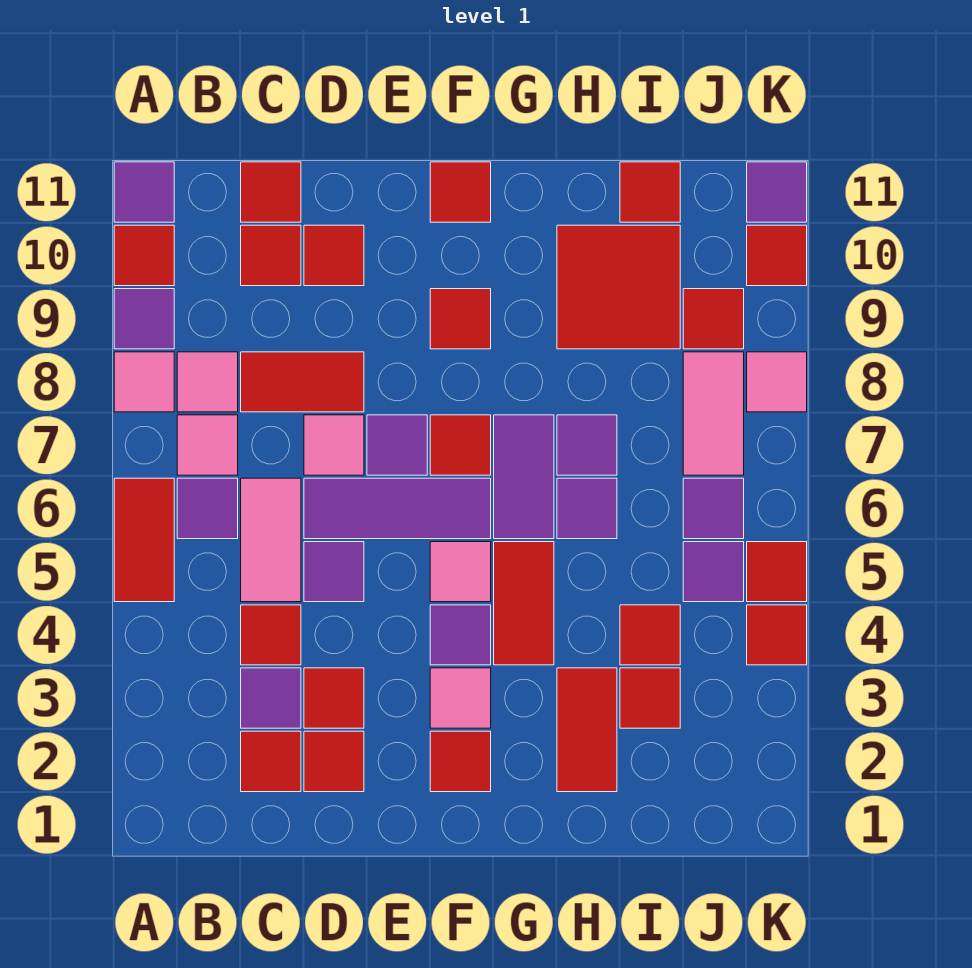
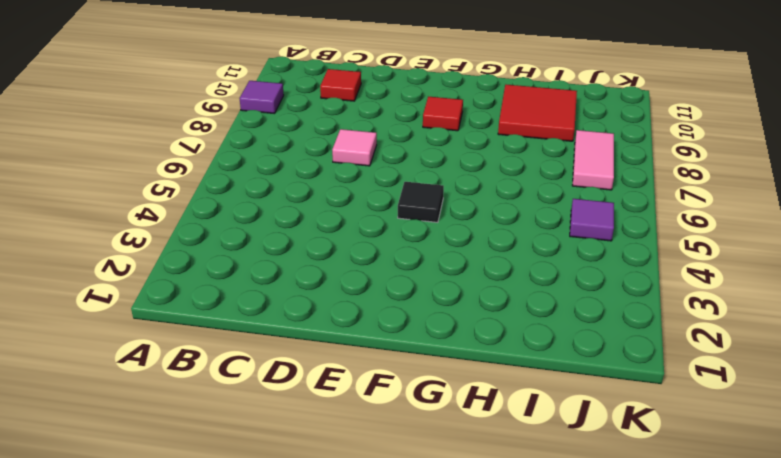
black tile F5 level 1 -> pink tile F5 level 1
none -> red tile A5:A6 level 1
none -> pink tile A8 level 1
none -> red tile A10 level 1
none -> purple tile A11 level 1

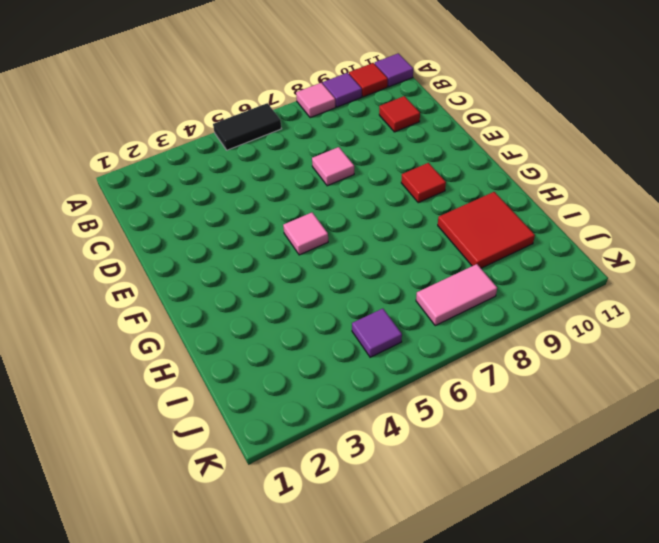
black tile A5:A6 level 1 -> red tile A5:A6 level 1
none -> purple tile B6 level 1
none -> pink tile B7 level 1
none -> pink tile B8 level 1
none -> red tile C2 level 1

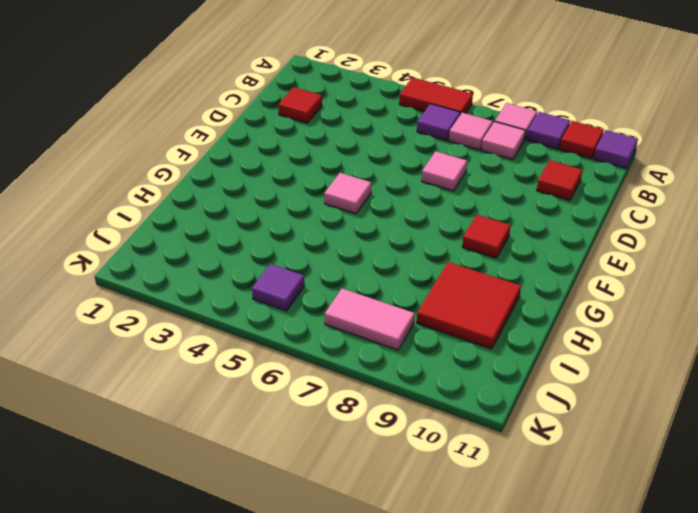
none -> purple tile C3 level 1
none -> red tile C4 level 1
none -> pink tile C5:C6 level 1
none -> red tile C8:D8 level 1

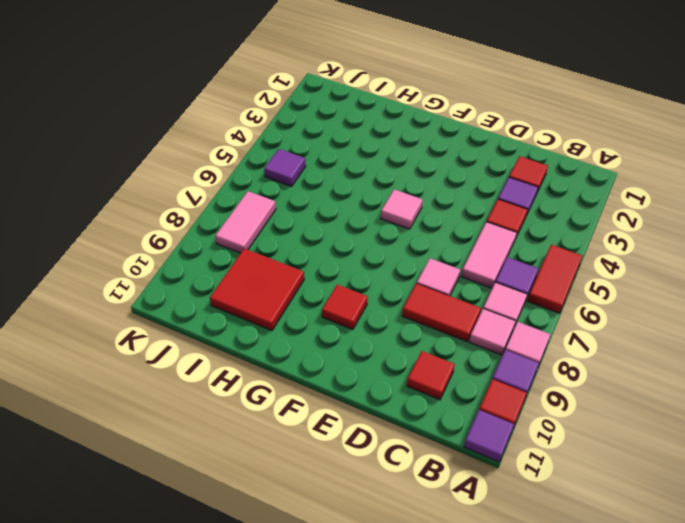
none -> red tile C11 level 1
none -> red tile D2 level 1
none -> red tile D3 level 1
none -> purple tile D5 level 1

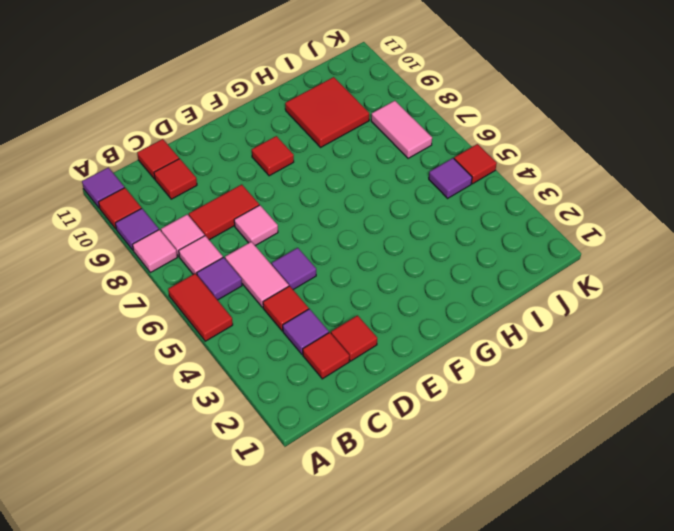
none -> red tile D3 level 1
none -> purple tile D6:F6 level 1
none -> red tile D10 level 1
none -> purple tile E7 level 1

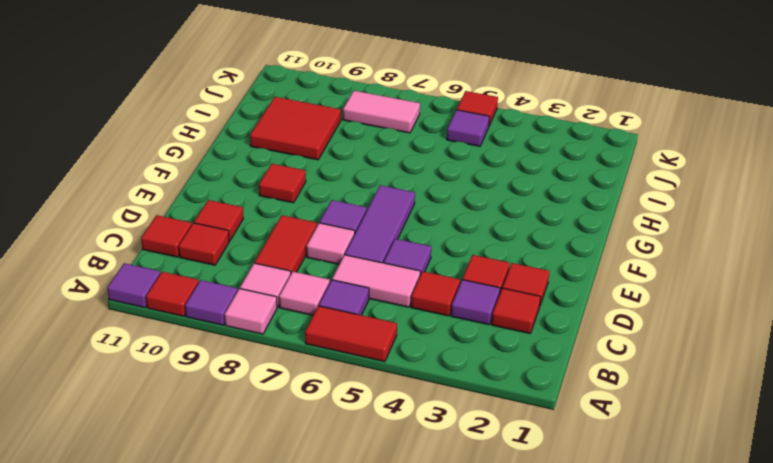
none -> red tile F2 level 1
none -> pink tile F3 level 1
none -> purple tile F4 level 1
none -> pink tile F5 level 1

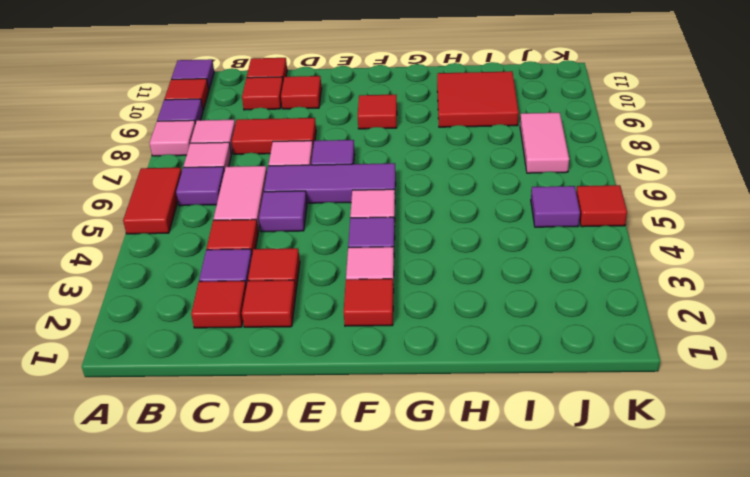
none -> red tile F7 level 1
none -> red tile F11 level 1
none -> red tile G4:G5 level 1
none -> purple tile G6:G7 level 1

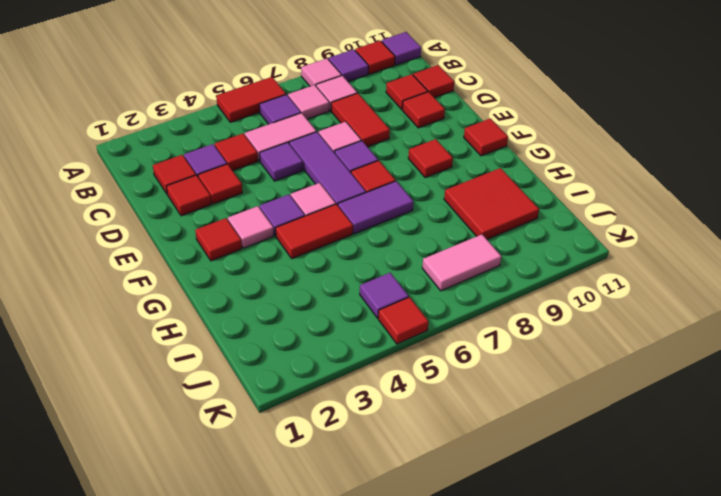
none -> red tile H2:H3 level 1
none -> purple tile H6 level 1
none -> purple tile H7 level 1
none -> red tile I3 level 1

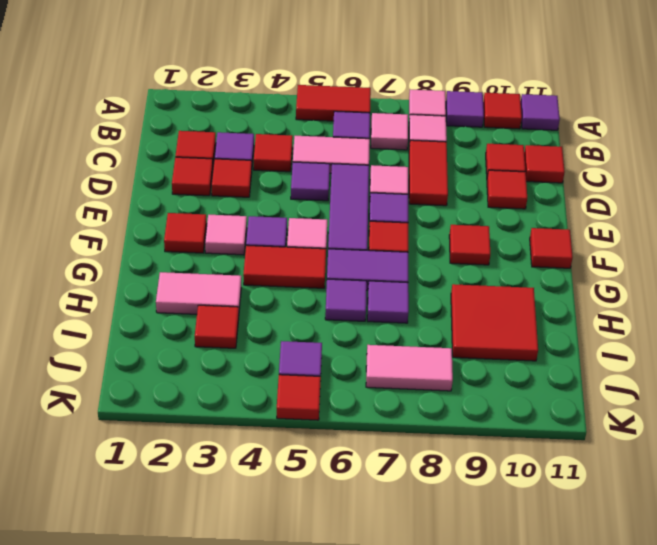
pink tile H2:H3 level 1 -> red tile H2:H3 level 1
none -> red tile I4 level 1
none -> red tile I11 level 1
none -> purple tile J6 level 1
none -> red tile J9 level 1

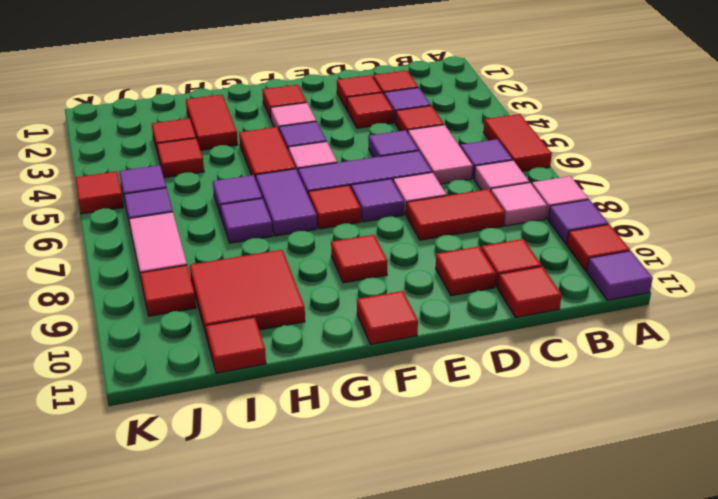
none -> red tile K4 level 1
none -> pink tile K8 level 1
none -> red tile K10 level 1
none -> purple tile K11 level 1

